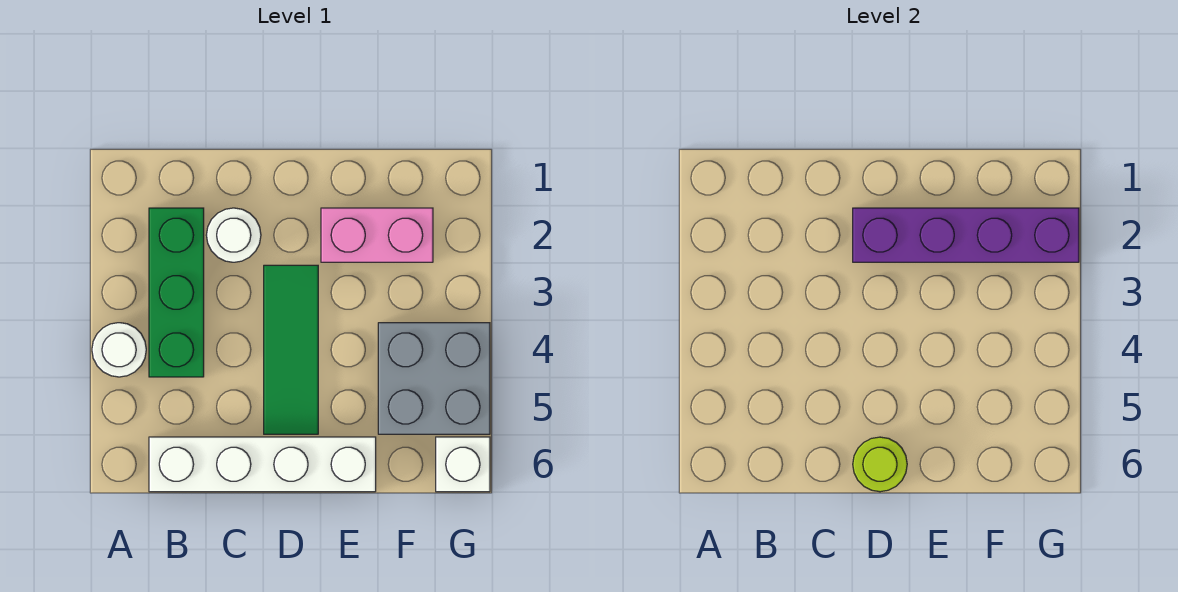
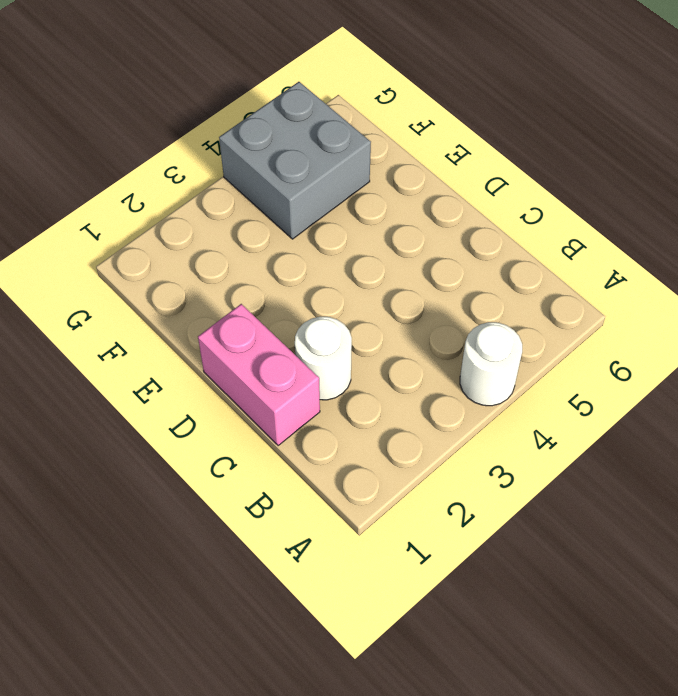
pink brick C1:D1 level 1 -> pink brick E2:F2 level 1
none -> green brick B2:B4 level 1
none -> white brick B6:E6 level 1

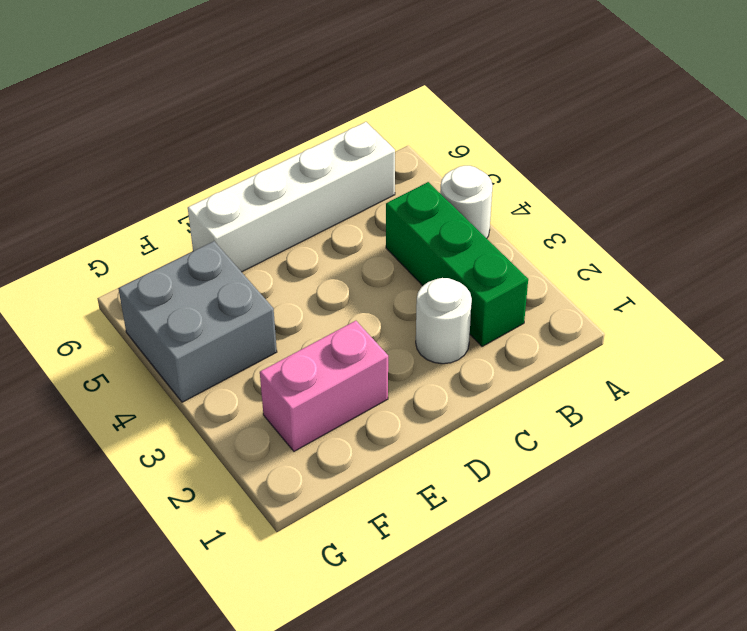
none -> green tile D3:D5 level 1
none -> white brick G6 level 1

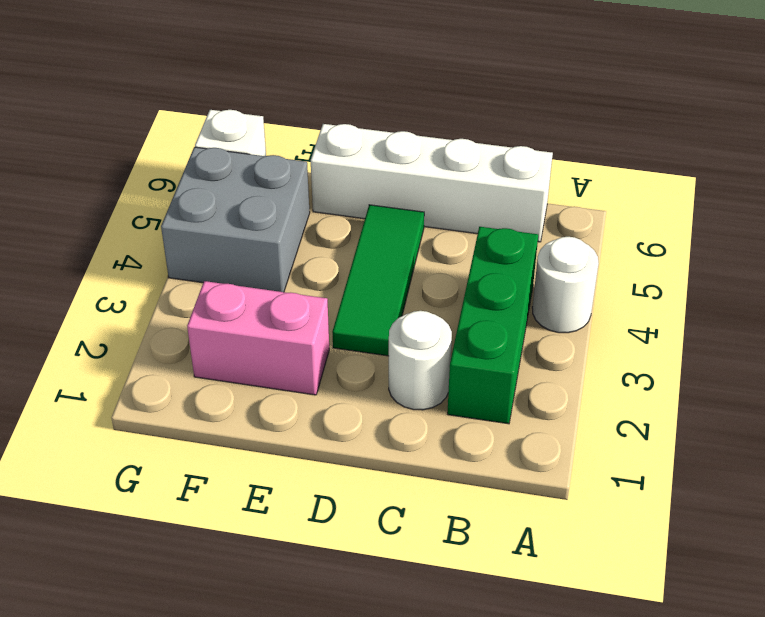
none -> purple brick D2:G2 level 2
none -> lime round brick D6 level 2

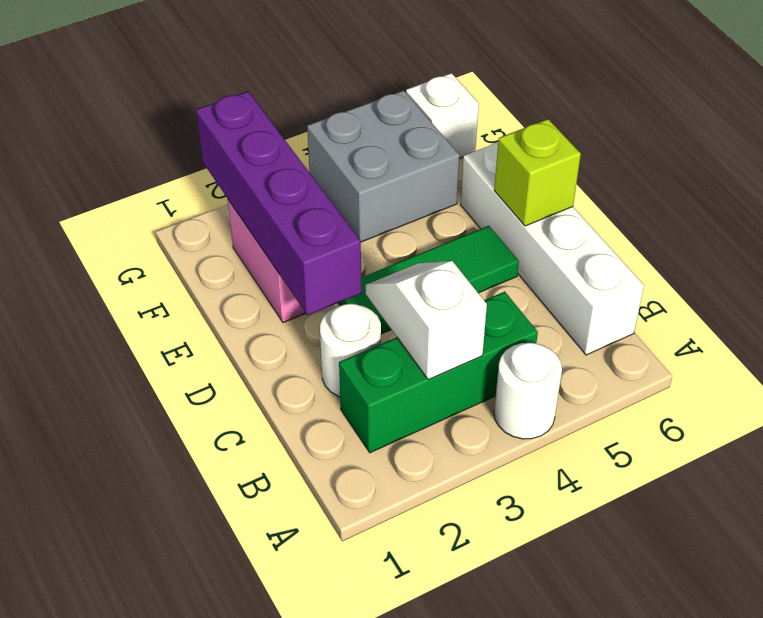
white slope B3:C3 level 2 top B -> none
lime brick D6 level 2 -> lime round brick D6 level 2

